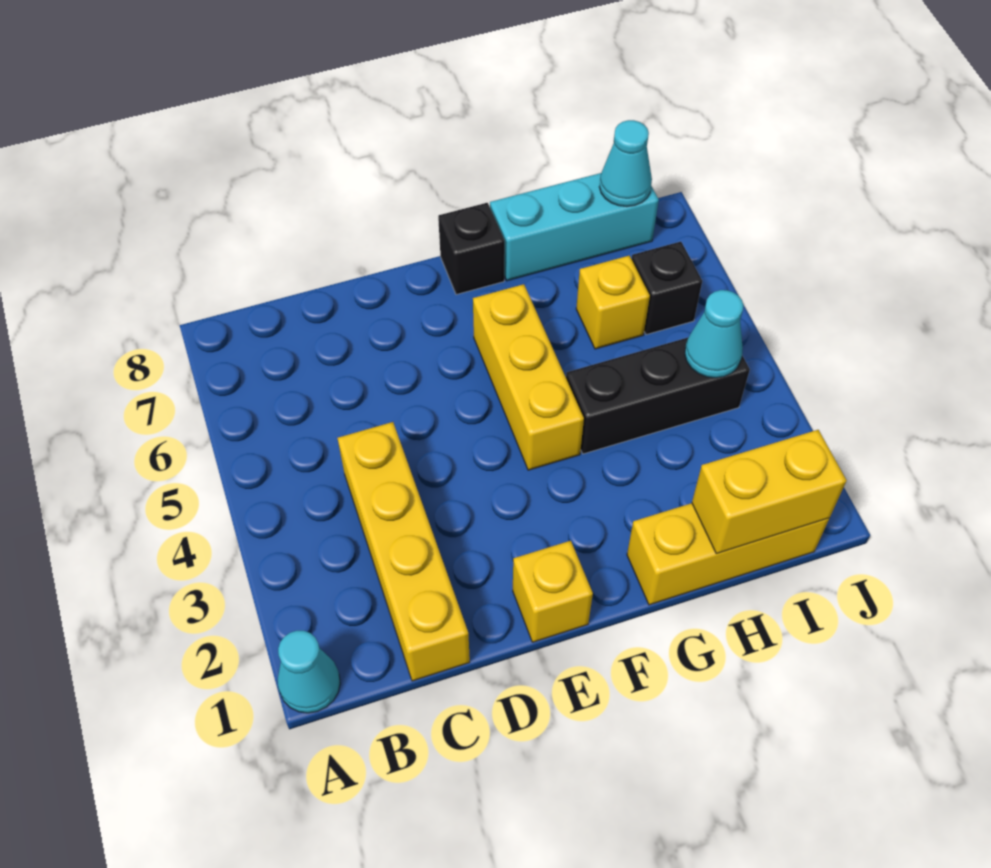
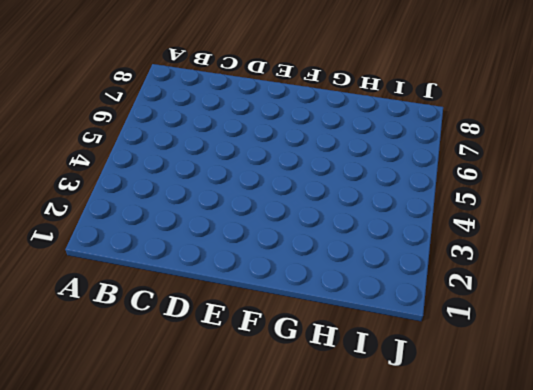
none -> cyan cone A1 level 1
none -> yellow brick C1:C4 level 1
none -> yellow brick E1 level 1

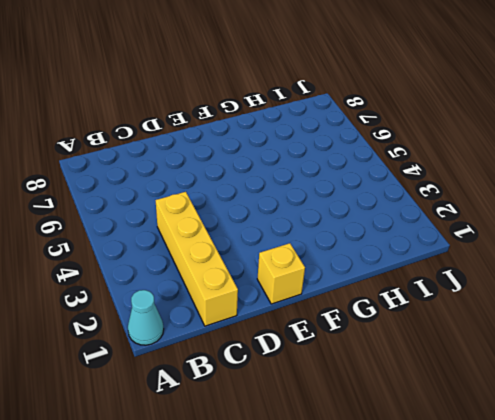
none -> yellow brick F4:F6 level 1
none -> black brick F8 level 1
none -> yellow brick G1:I1 level 1

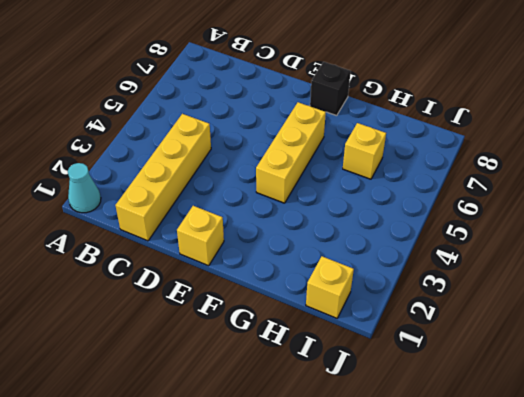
yellow brick I1 level 1 -> yellow brick G1:I1 level 1
none -> black brick G4:I4 level 1
none -> cyan brick G8:I8 level 1
none -> black brick I6 level 1

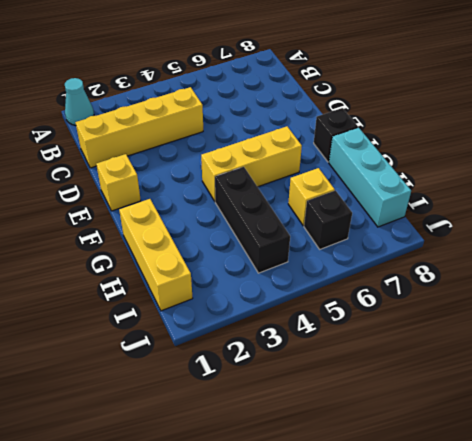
none -> yellow brick H1:I1 level 2
none -> cyan cone I4 level 2
none -> cyan cone I8 level 2

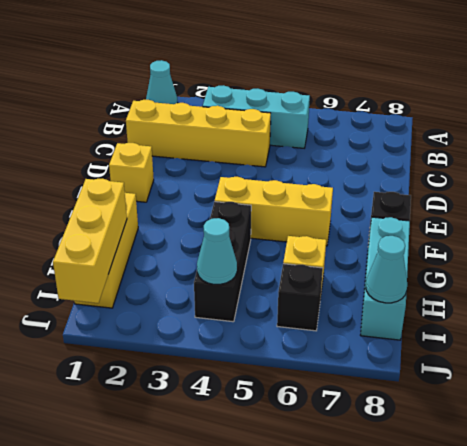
cyan brick B3:B5 level 1 -> none
yellow brick H1:J1 level 2 -> yellow brick H1:I1 level 2

